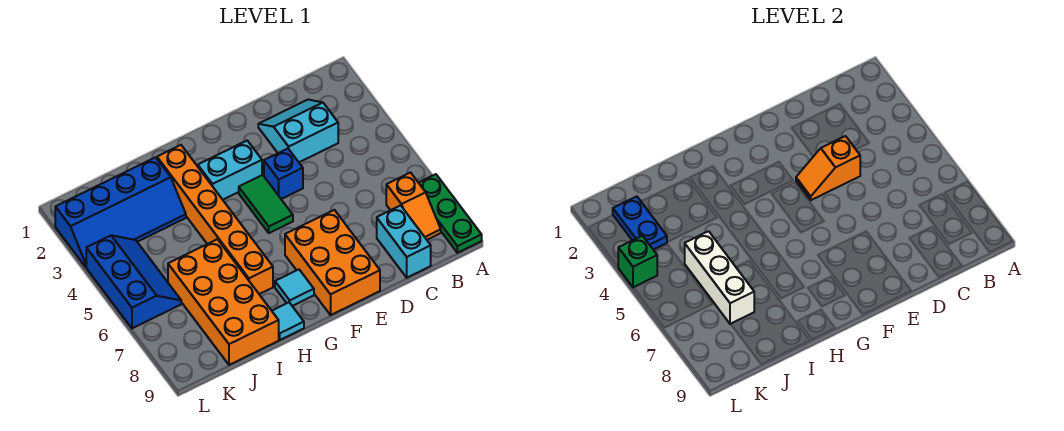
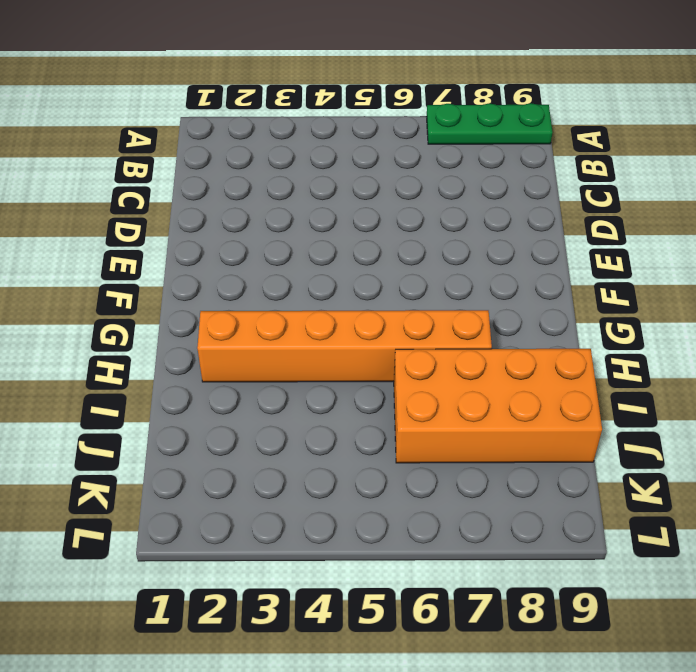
none -> orange slope B7:B8 level 1 top 7
none -> cyan slope C2:D3 level 1 top 3
none -> cyan brick C8:C9 level 1

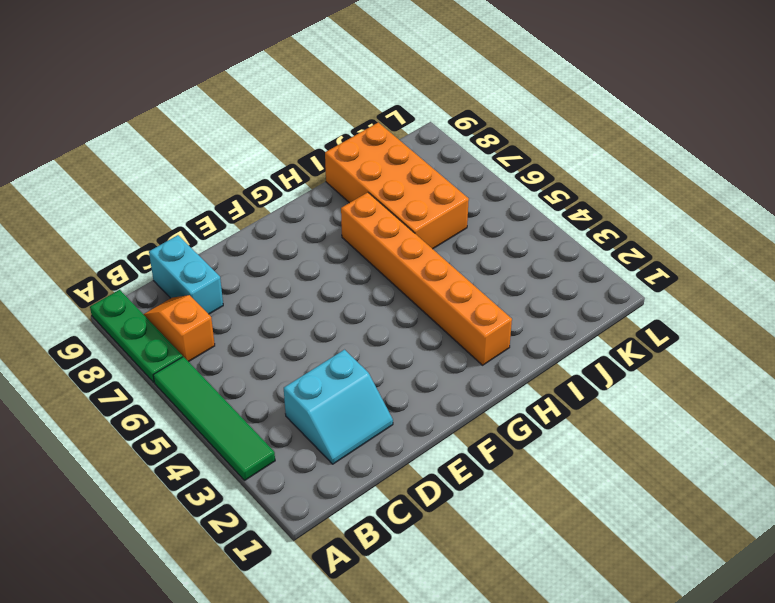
green tile A3:A6 level 1 -> none
none -> blue brick E4 level 1
none -> orange brick E7:F9 level 1
none -> cyan brick F3:G3 level 1

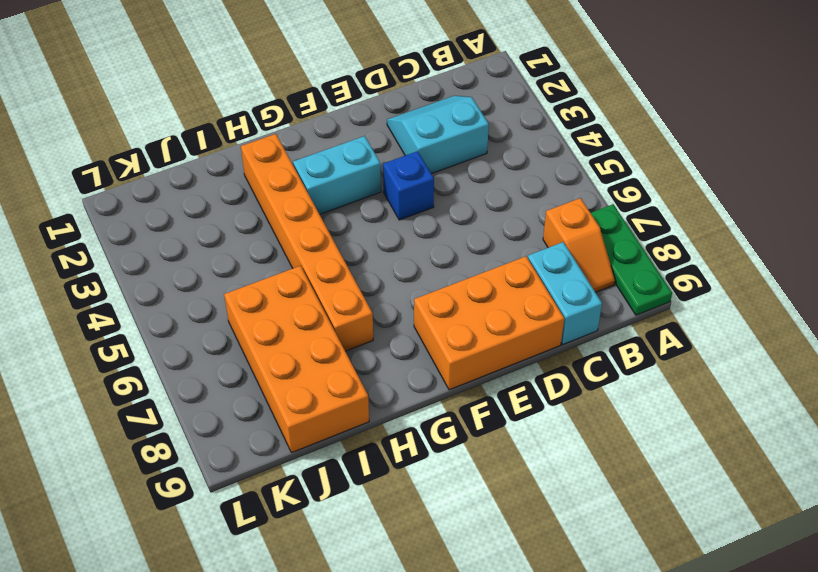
orange brick D8:F9 level 1 -> orange brick E7:F9 level 1
none -> green tile F4:F5 level 1
none -> cyan tile G8 level 1
none -> cyan tile H9 level 1

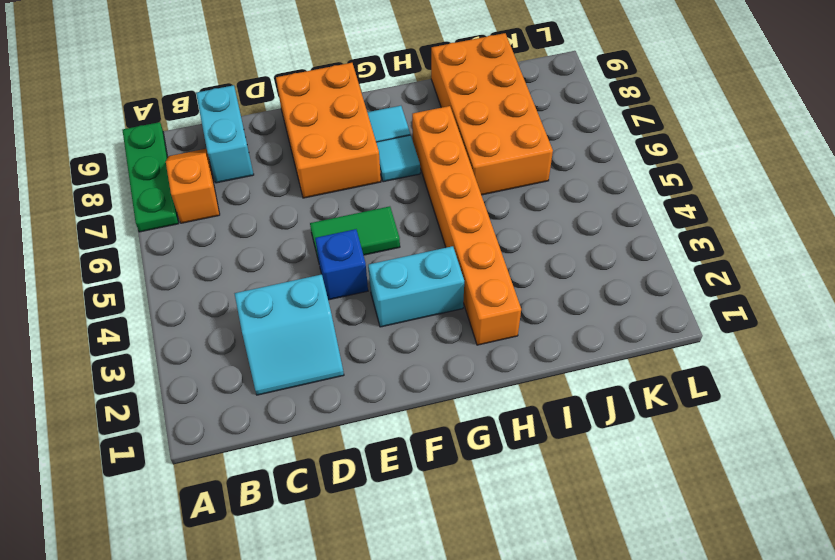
green tile E5:F5 level 1 -> green tile F4:F5 level 1
cyan tile G7 level 1 -> cyan tile H9 level 1
none -> blue slope I2:L3 level 1 top 2
none -> blue slope K4:L6 level 1 top L
none -> orange slope D4:E4 level 2 top D

